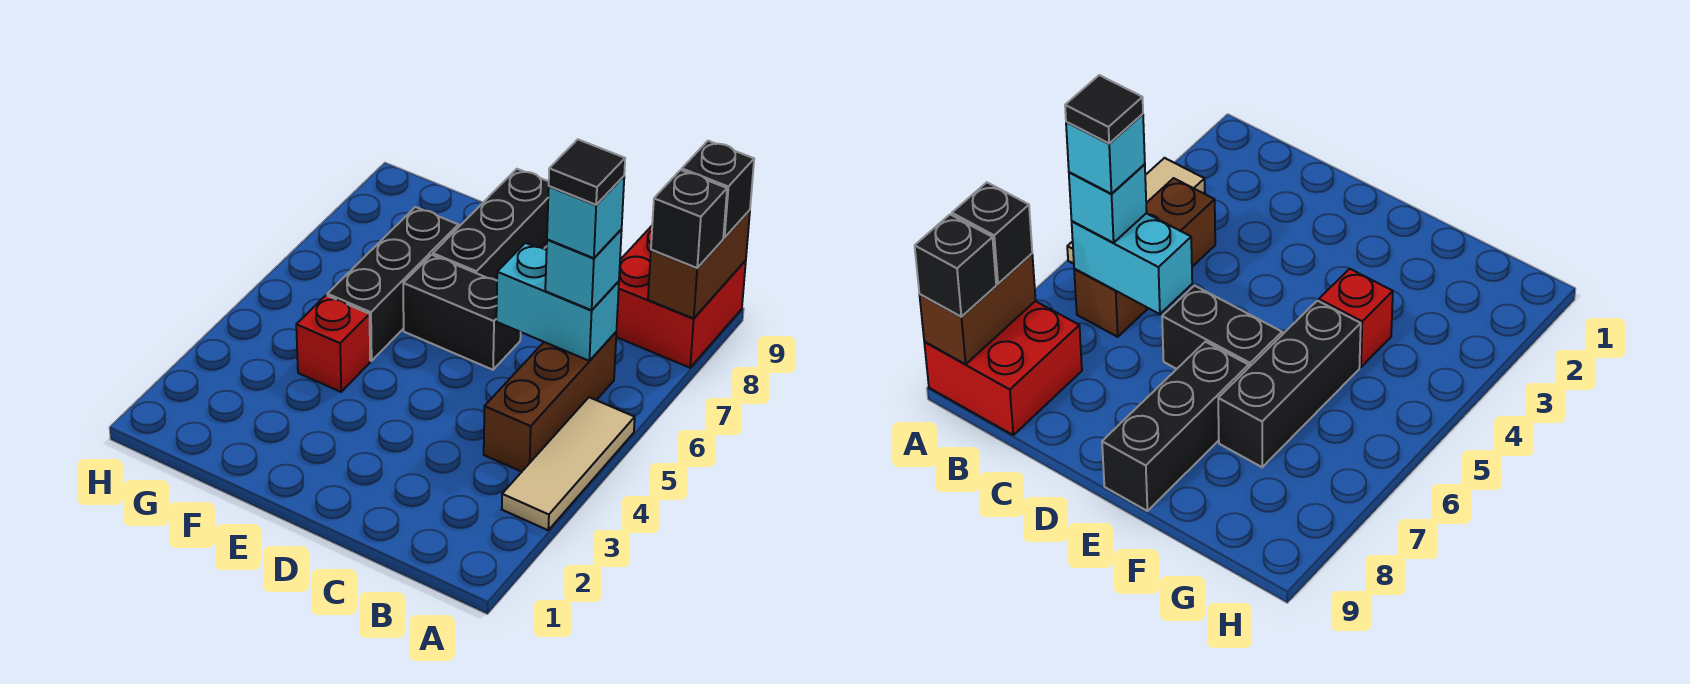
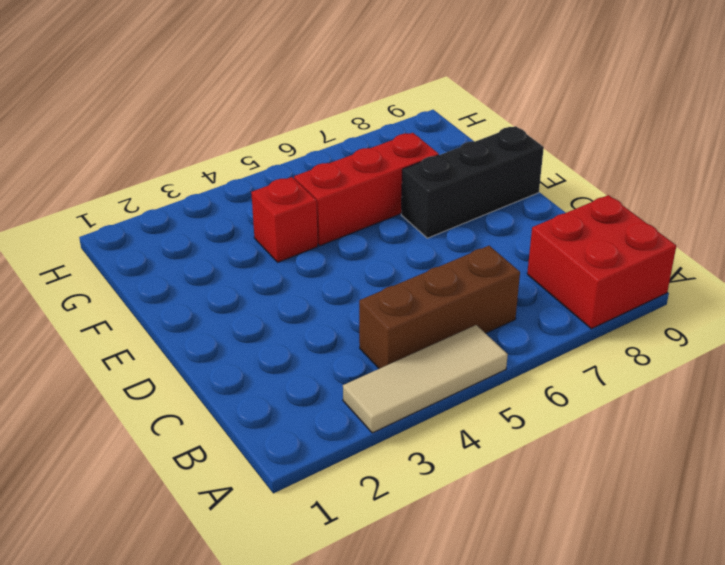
red brick F5:F7 level 1 -> black brick F5:F7 level 1
none -> black brick D6:E6 level 1
none -> brown brick A8:A9 level 2
none -> cyan brick B6:C6 level 2

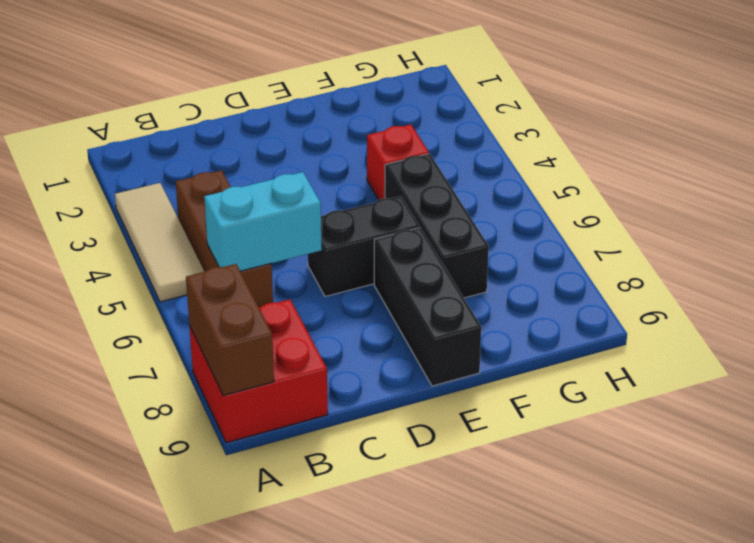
none -> black brick A8 level 3
none -> black brick A9 level 3
none -> cyan brick B6 level 3

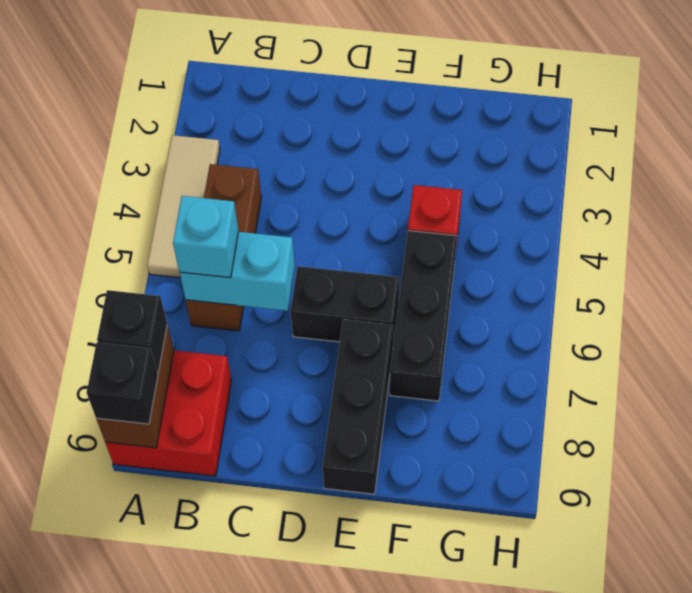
none -> cyan brick B6 level 4
none -> black tile B6 level 5

